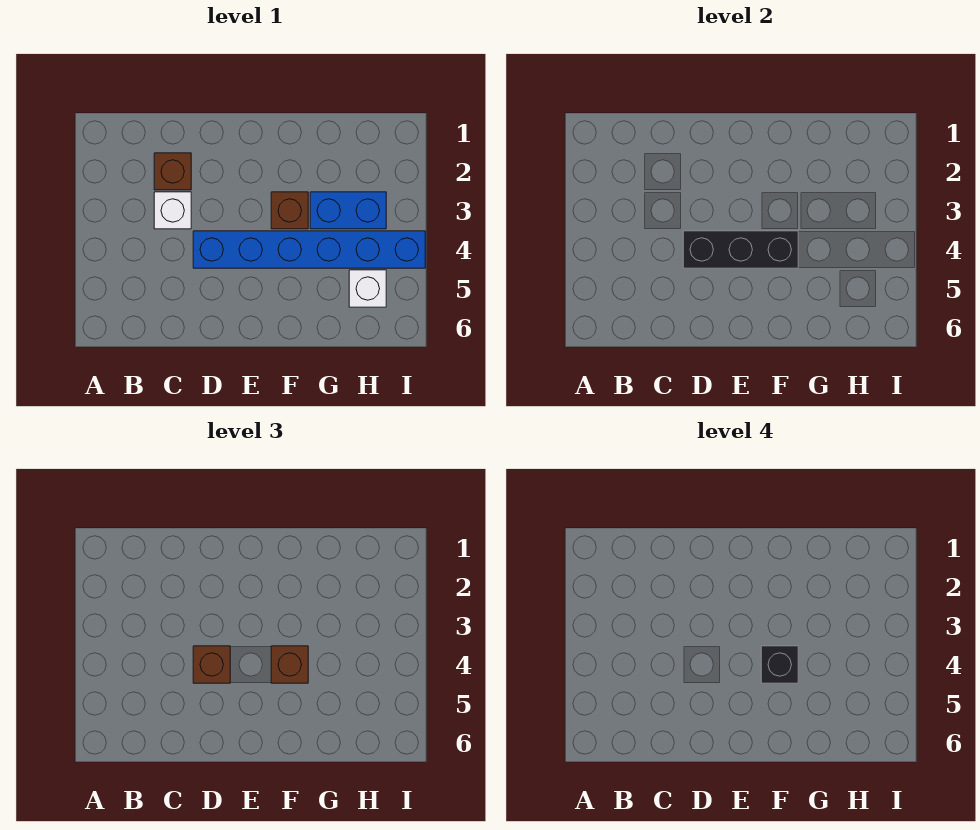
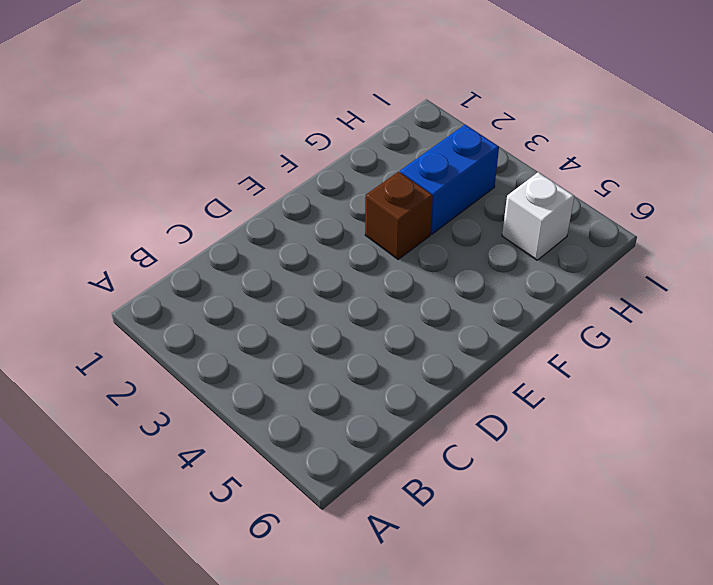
none -> brown brick C2 level 1
none -> white brick C3 level 1

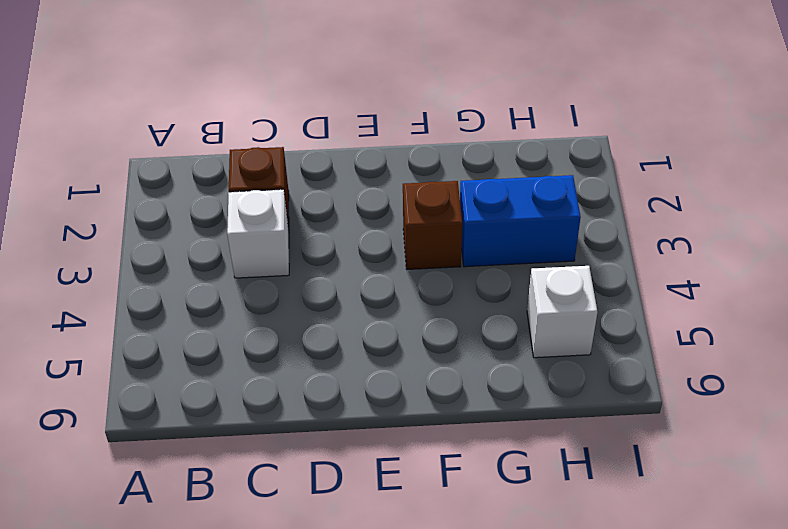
none -> blue brick D4:I4 level 1
none -> black brick D4:F4 level 2

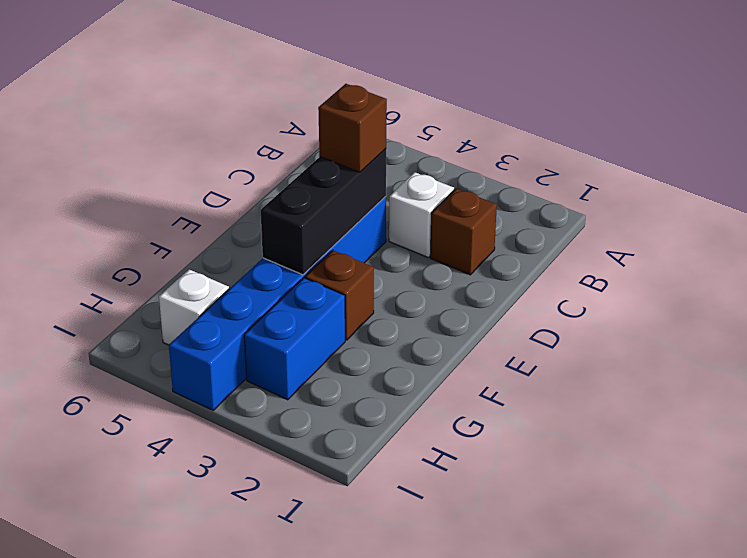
none -> brown brick F4 level 3
none -> black brick F4 level 4

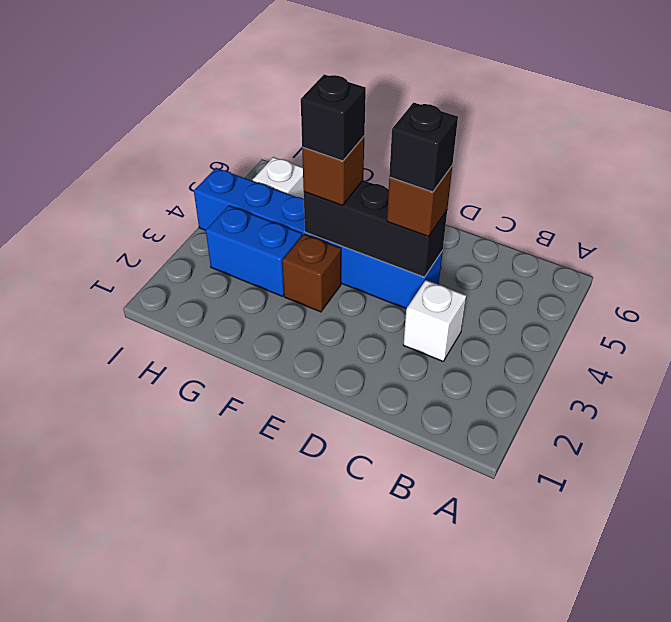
black brick D4 level 4 -> none
none -> brown brick C2 level 1

